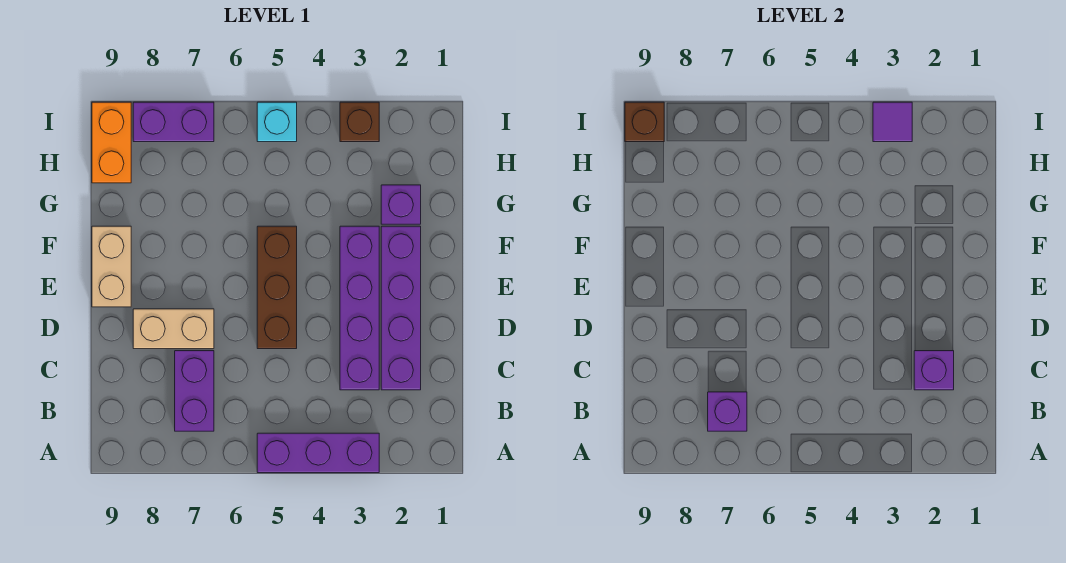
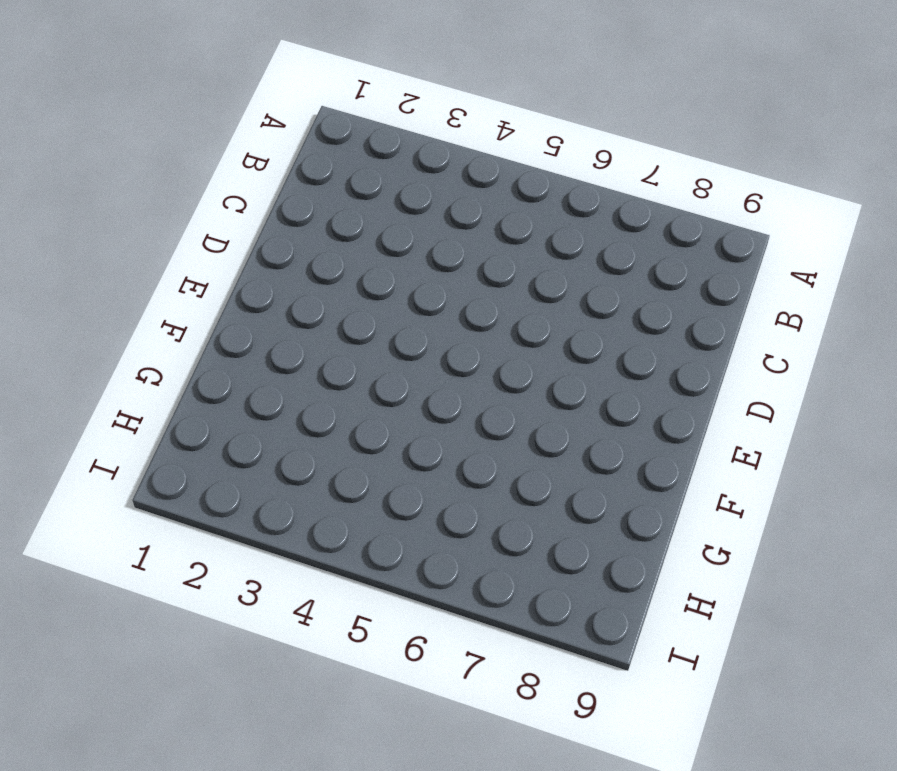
none -> purple brick A3:A5 level 1
none -> purple brick B7:C7 level 1
none -> purple brick C2:F2 level 1

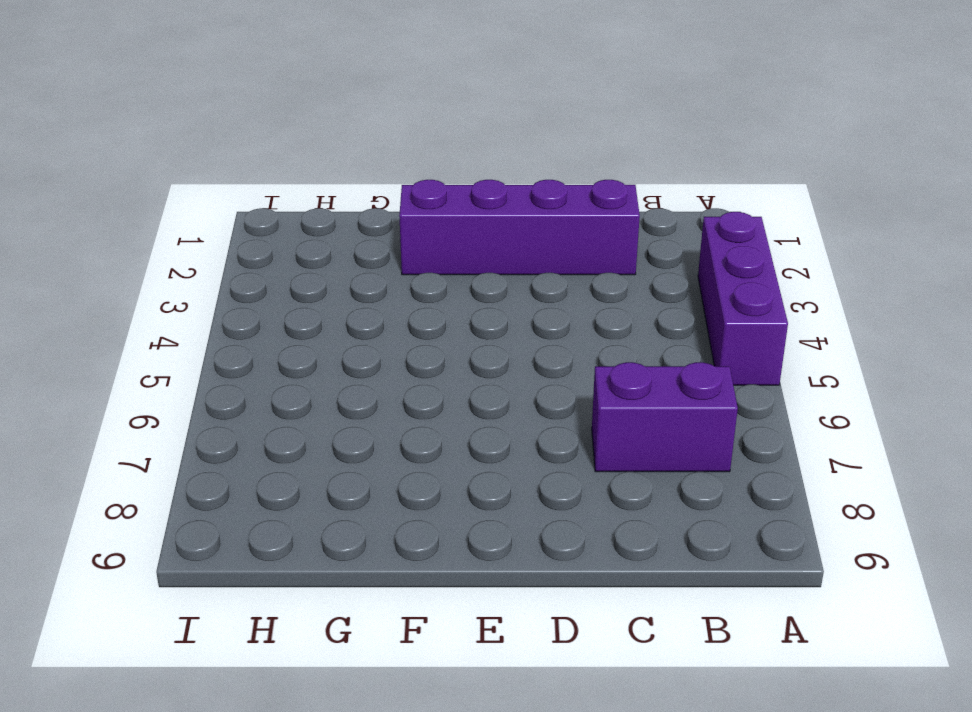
none -> purple brick C3:F3 level 1
none -> brown brick D5:F5 level 1
none -> tan brick D7:D8 level 1

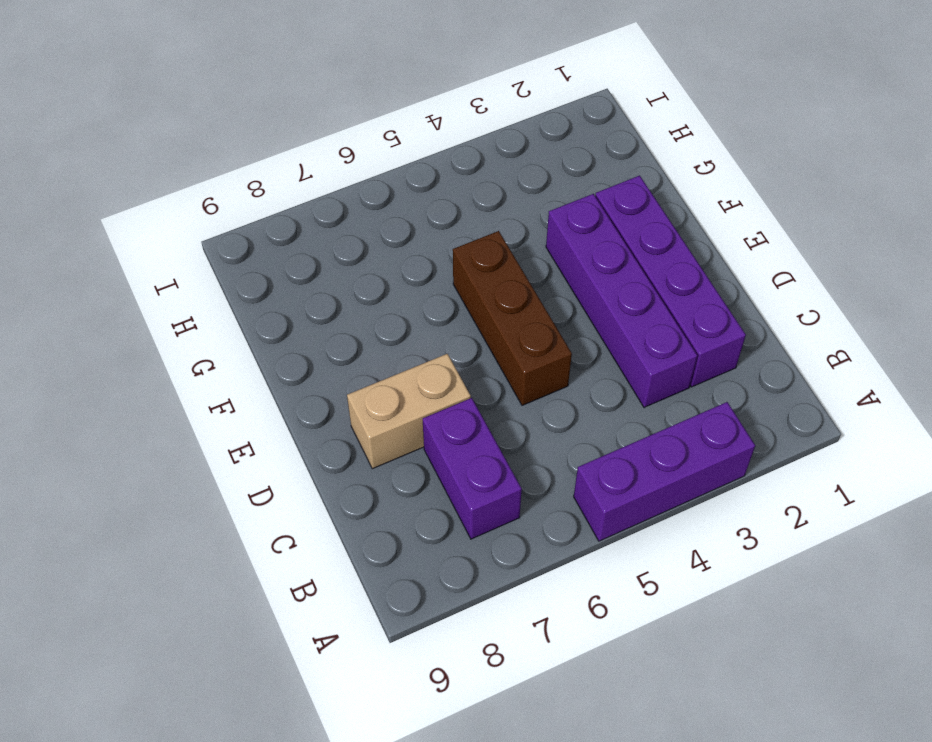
none -> tan brick E9:F9 level 1
none -> purple brick G2 level 1
none -> orange brick H9:I9 level 1

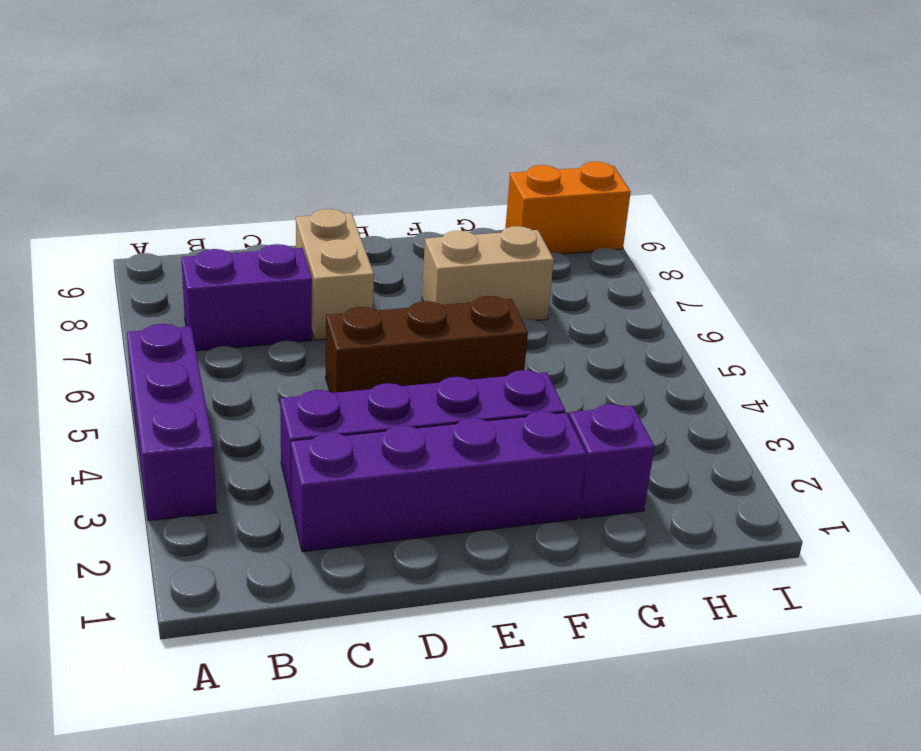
tan brick F7:G7 level 1 -> tan brick E9:F9 level 1
none -> brown brick I3 level 1
none -> cyan brick I5 level 1
none -> purple brick I7:I8 level 1

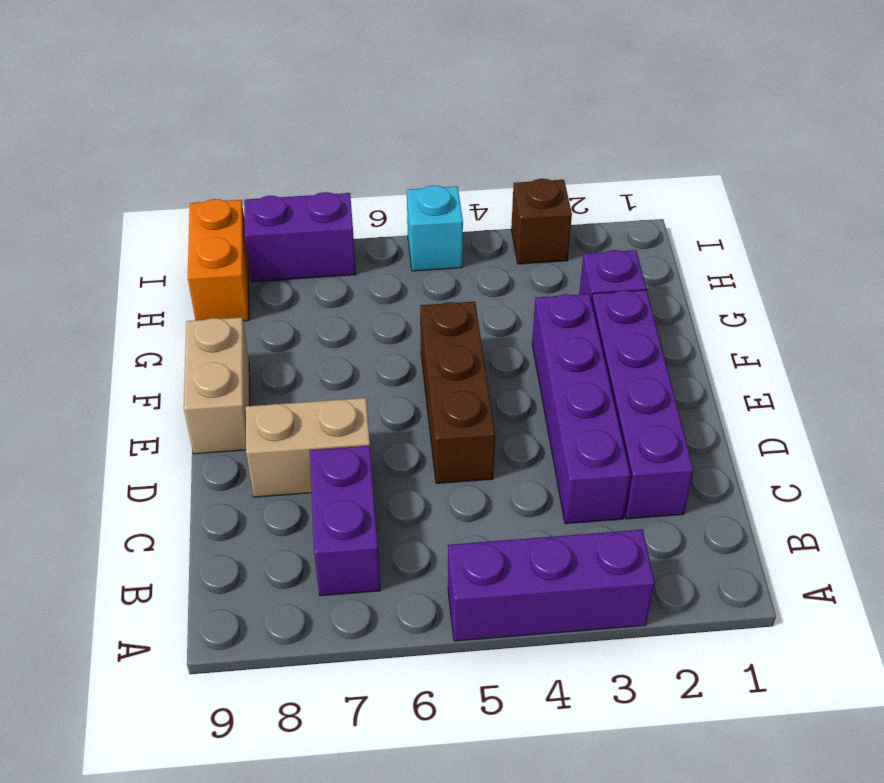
none -> purple brick B7 level 2
none -> purple brick C2 level 2
none -> purple tile I3 level 2

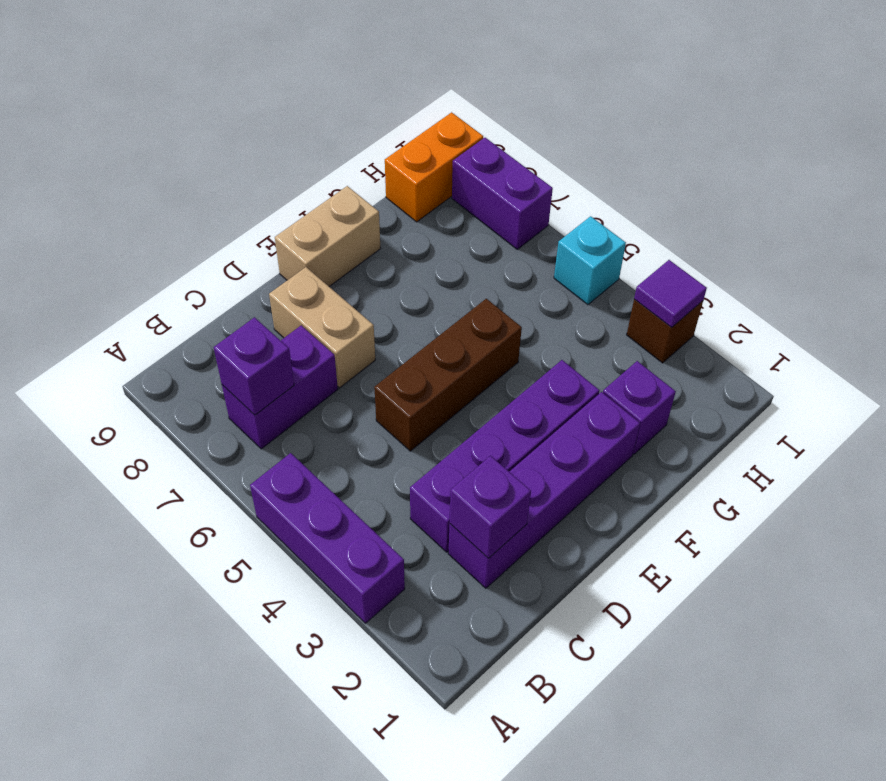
none -> brown brick I9 level 2

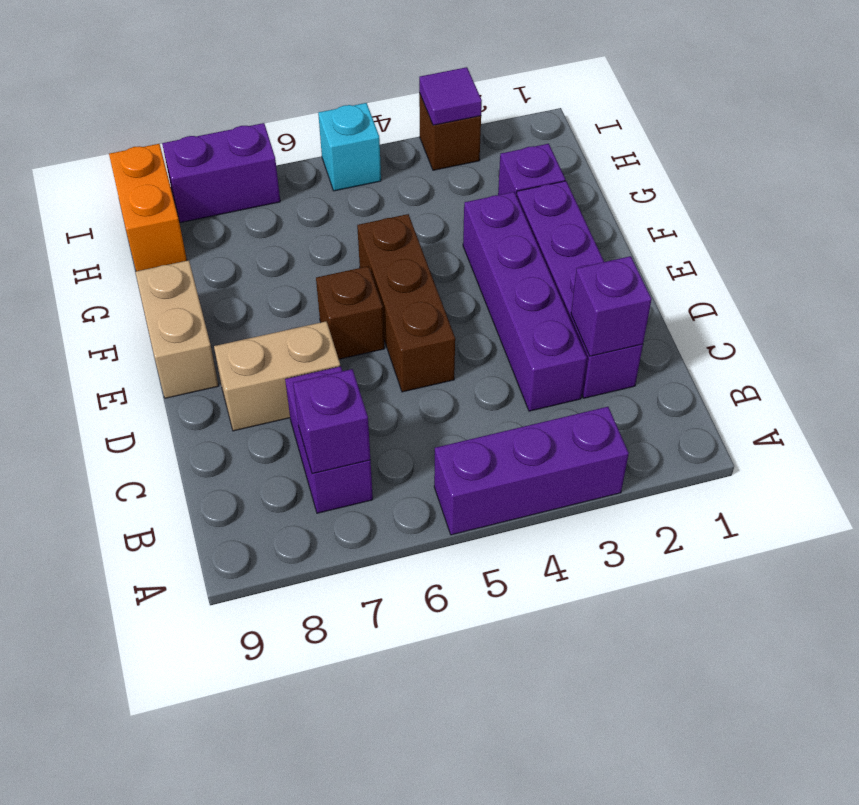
brown brick E6 level 1 -> brown brick I9 level 2

